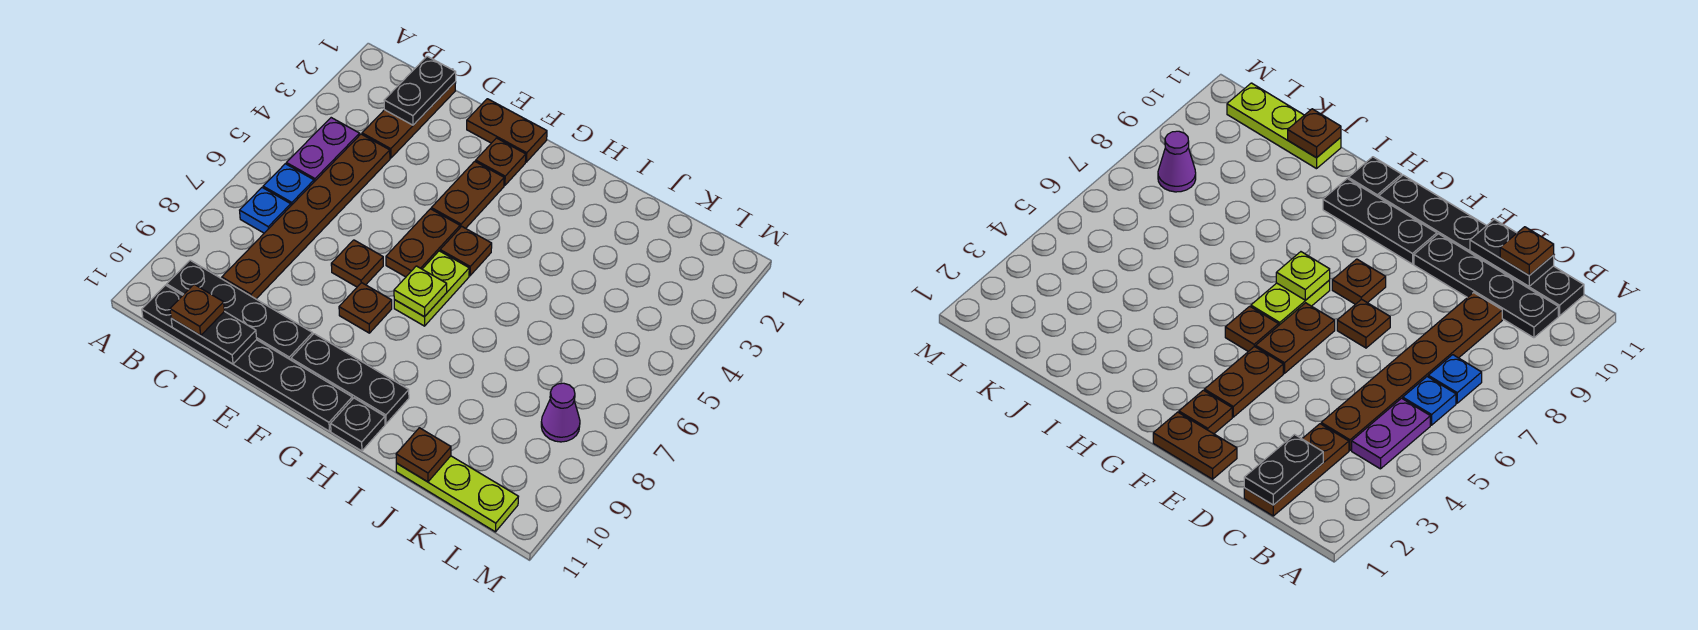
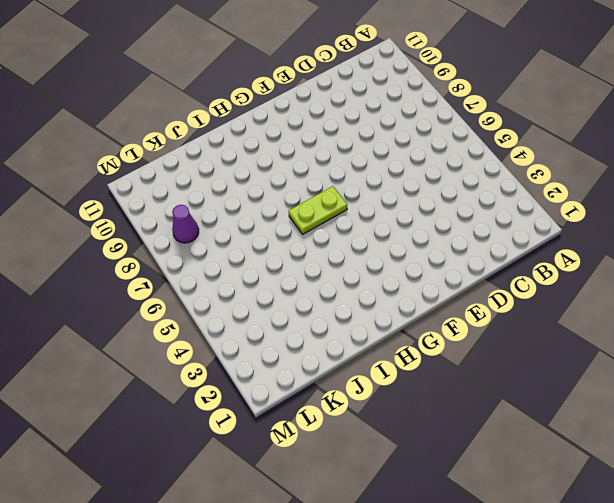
lime plate G6:H6 level 1 -> lime plate G6:G7 level 1
none -> purple plate B4:B5 level 1
none -> blue plate B6 level 1
none -> blue plate B7 level 1

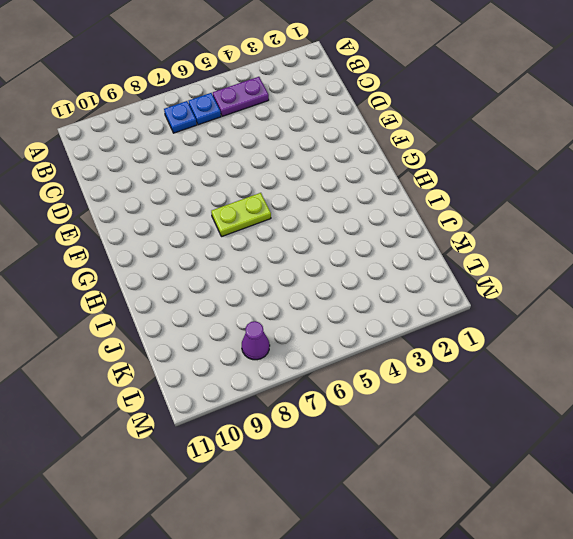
none -> black plate B10:E10 level 1
none -> black plate B11:G11 level 1
none -> brown plate C1:C3 level 1

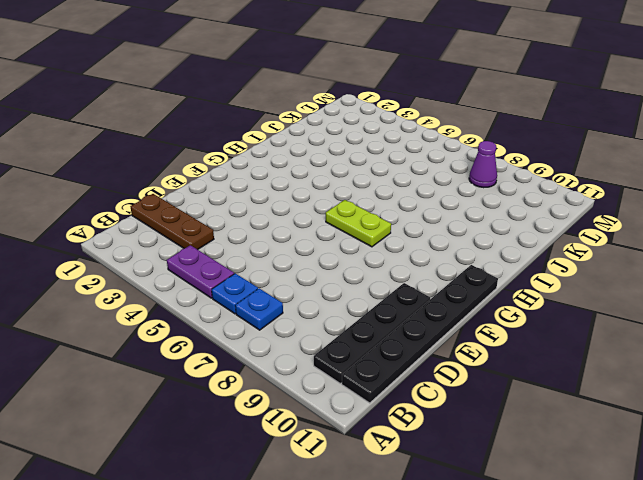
none -> brown plate C4:C9 level 1
none -> brown plate E1:F1 level 1
none -> brown plate E7 level 1

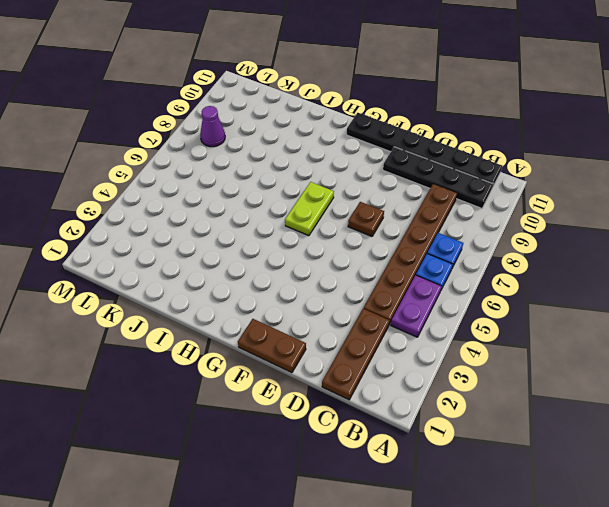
none -> brown plate F2 level 1
none -> brown plate F3:F4 level 1
none -> brown plate F5:F6 level 1

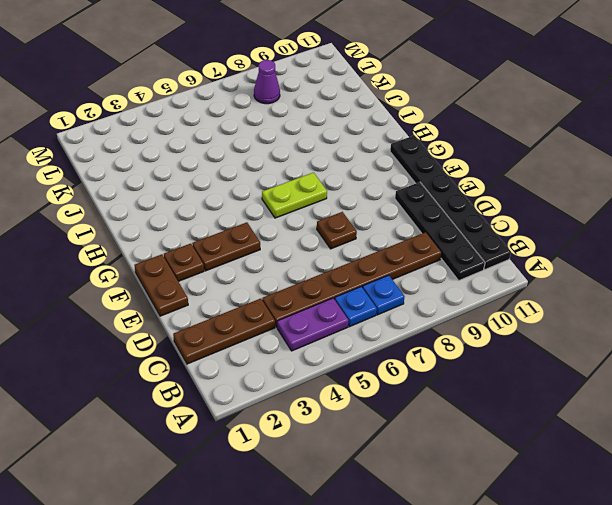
none -> brown plate F5:F6 level 1
none -> brown plate F8 level 1
none -> black plate F10:H10 level 1

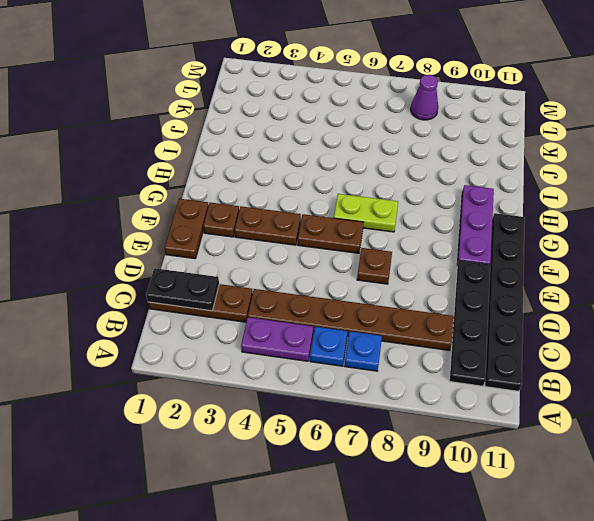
purple plate F10:H10 level 1 -> black plate F10:H10 level 1
none -> brown plate F8 level 1
none -> brown plate G5 level 1
none -> black plate H11 level 1

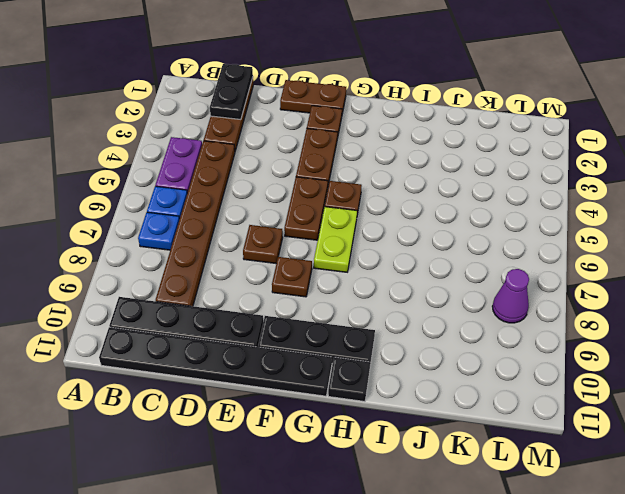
none -> lime plate J11:L11 level 1
none -> black plate C11:D11 level 2
none -> lime plate G7 level 2

